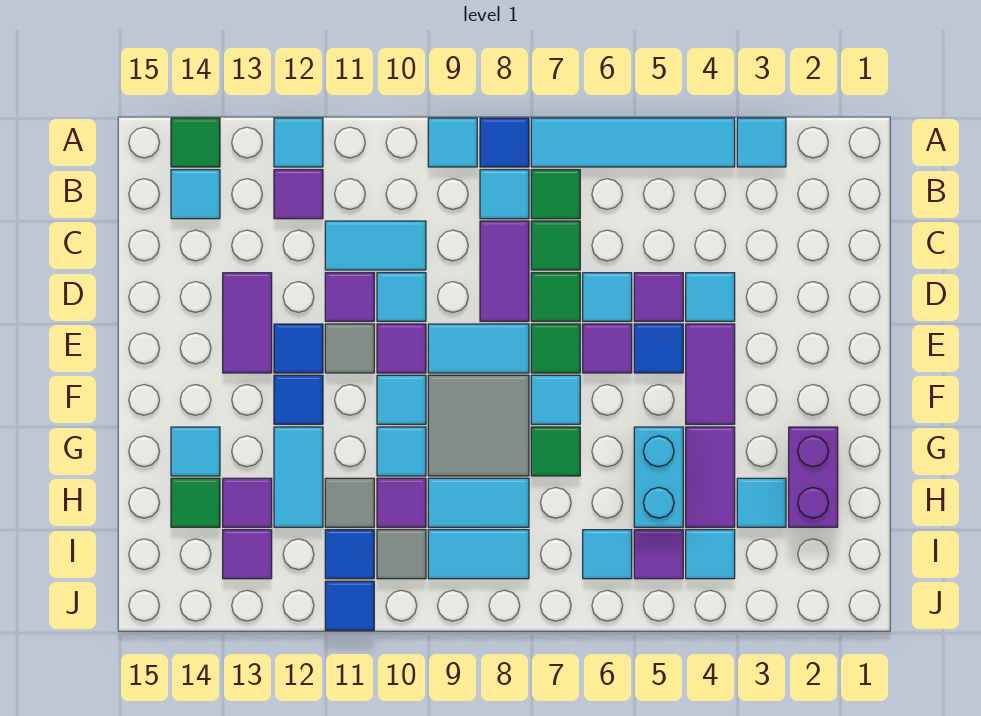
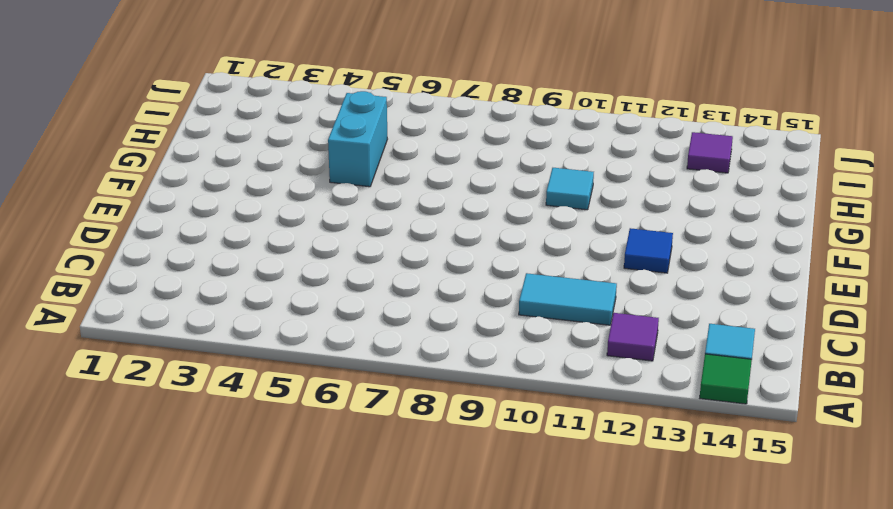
none -> cyan tile A3 level 1
none -> cyan tile A4:A7 level 1
none -> blue tile A8 level 1
none -> cyan tile A9 level 1

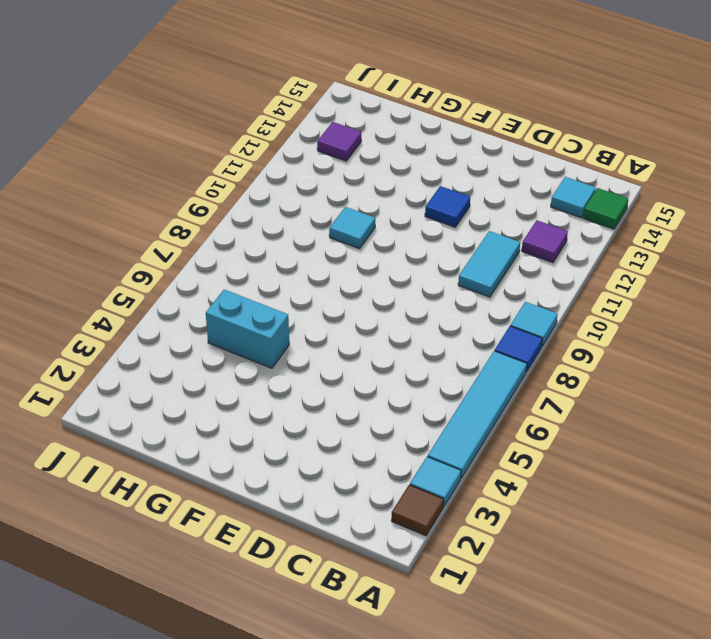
brown tile A2 level 1 -> none
none -> cyan tile A12 level 1
none -> green tile B7 level 1
none -> cyan tile B8 level 1
none -> green tile C7 level 1

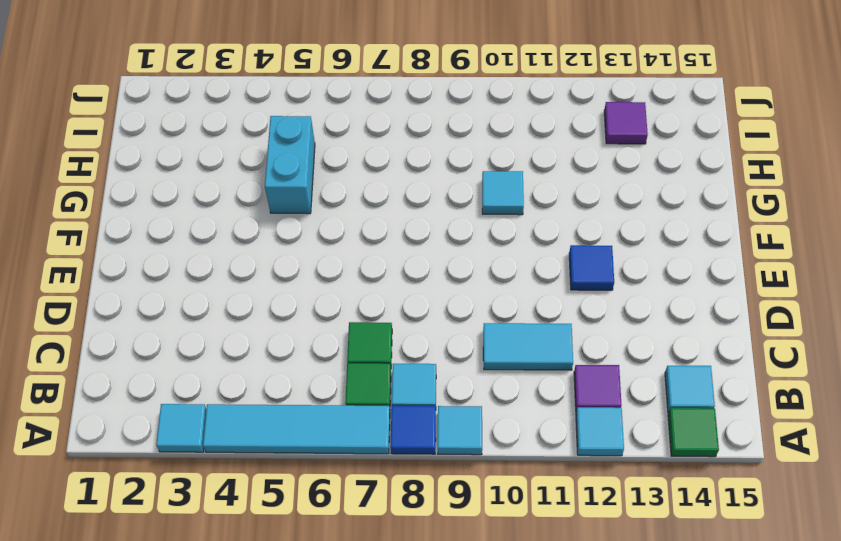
none -> purple tile C8:D8 level 1
none -> cyan tile D4 level 1
none -> purple tile D5 level 1
none -> cyan tile D6 level 1

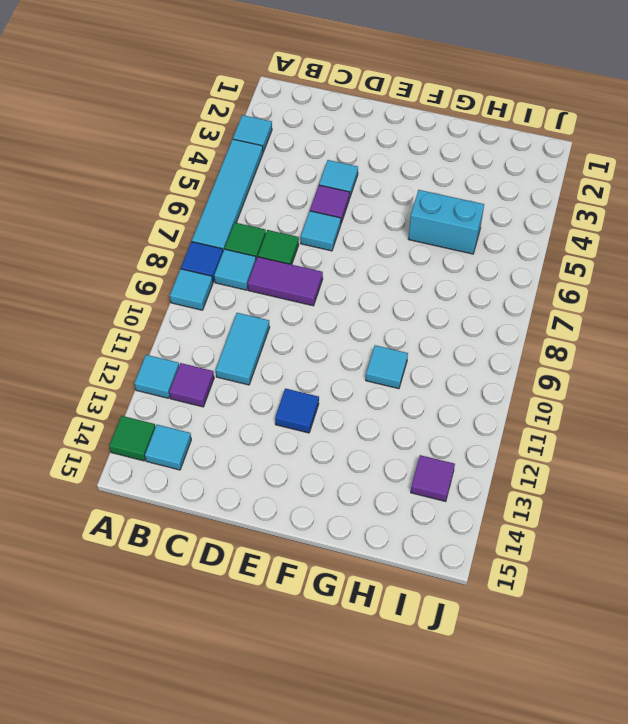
none -> green tile D7 level 1
none -> cyan tile D10 level 1
none -> purple tile D11 level 1
none -> purple tile D13:E13 level 1

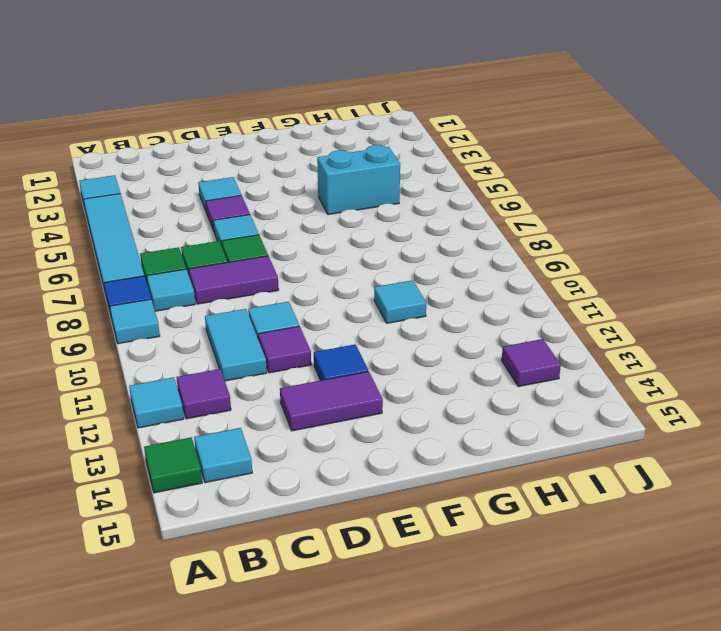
none -> purple tile E4:F4 level 1
none -> blue tile E5 level 1
none -> purple tile E6 level 1
none -> green tile E7 level 1

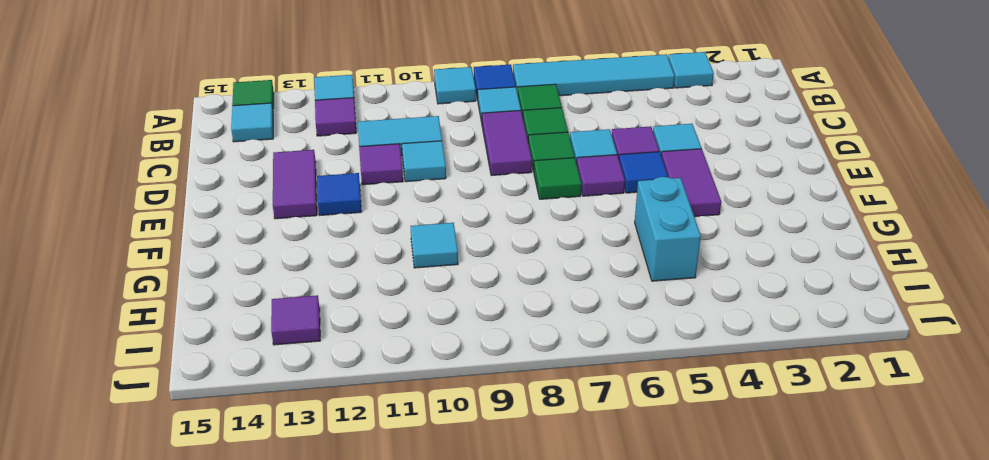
none -> cyan tile E8:E9 level 1
none -> purple tile E10 level 1
none -> grey tile E11 level 1
none -> cyan tile F7 level 1

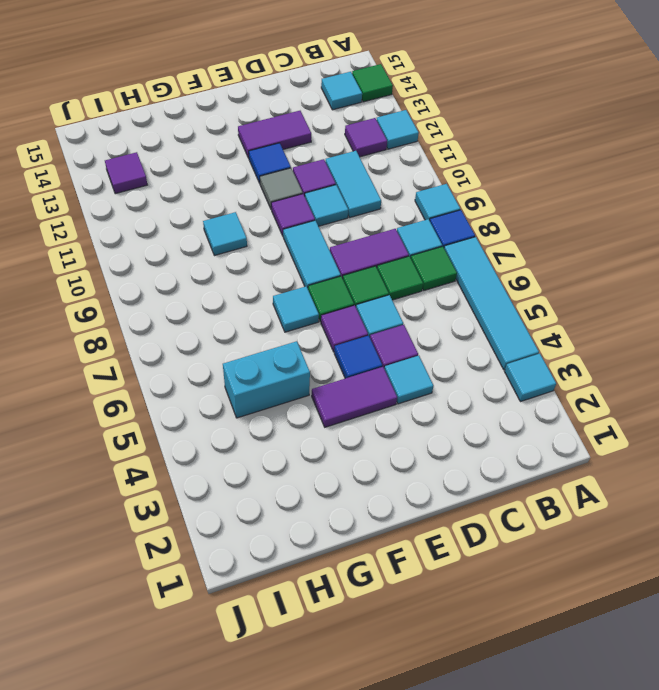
none -> grey tile F8:G9 level 1
none -> cyan tile F10 level 1
none -> blue tile F12 level 1
none -> purple brick G2:H2 level 1

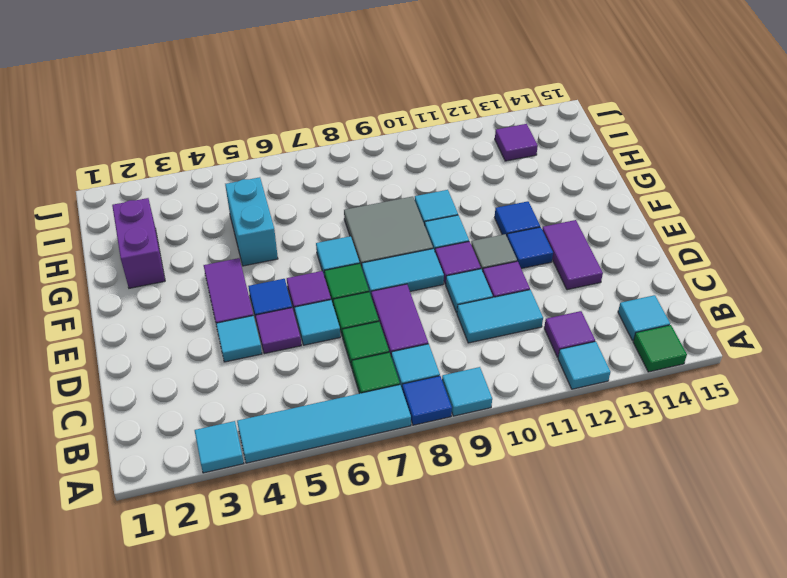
none -> purple tile G4:H4 level 1
none -> green tile G7 level 1
none -> cyan tile G12:H12 level 1
none -> cyan tile G14 level 1

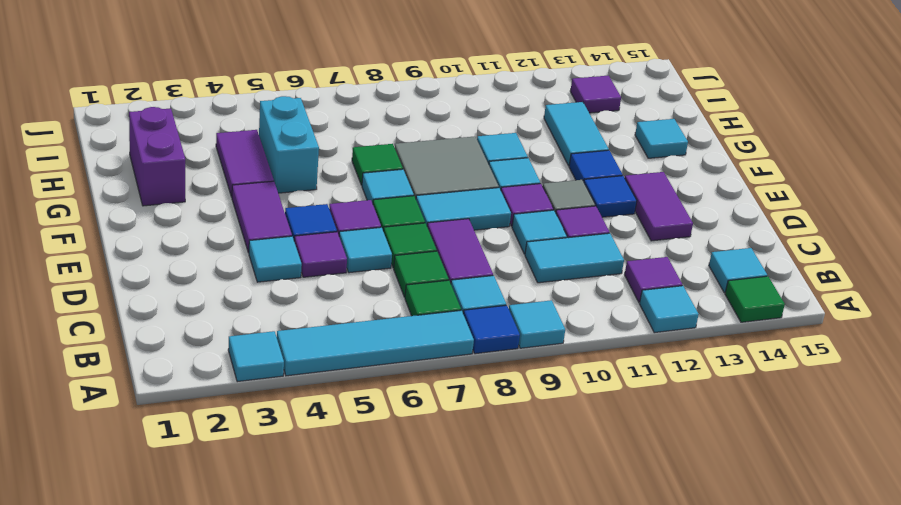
none -> cyan tile H3 level 1
none -> cyan tile H8:H9 level 1
none -> purple tile H10 level 1
none -> grey tile H11 level 1

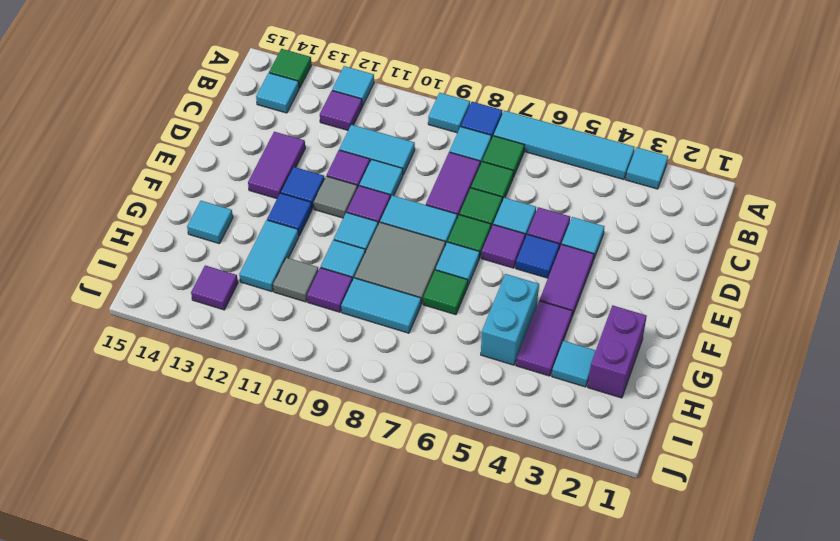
none -> purple tile H13 level 1
none -> green tile H14 level 1
none -> cyan tile I4 level 1
none -> purple tile I5 level 1

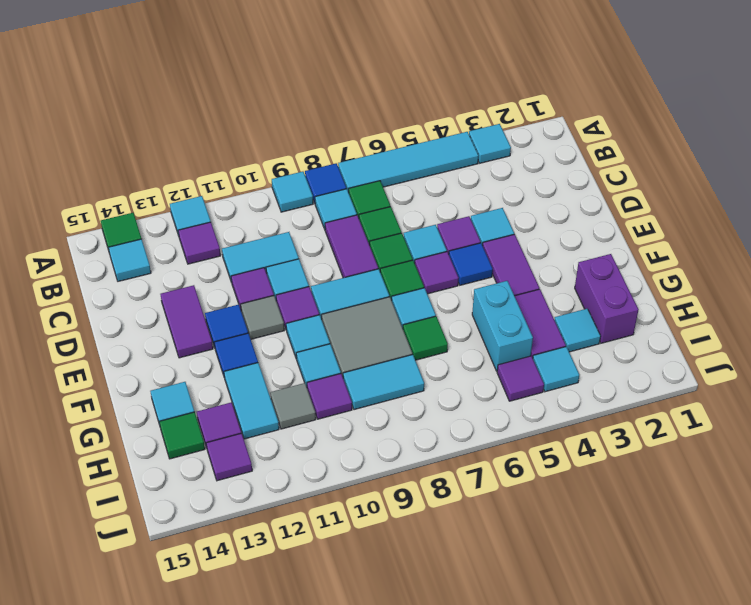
none -> cyan tile I6 level 1
none -> cyan tile I8:I9 level 1
none -> grey tile I10 level 1
none -> blue tile I11 level 1

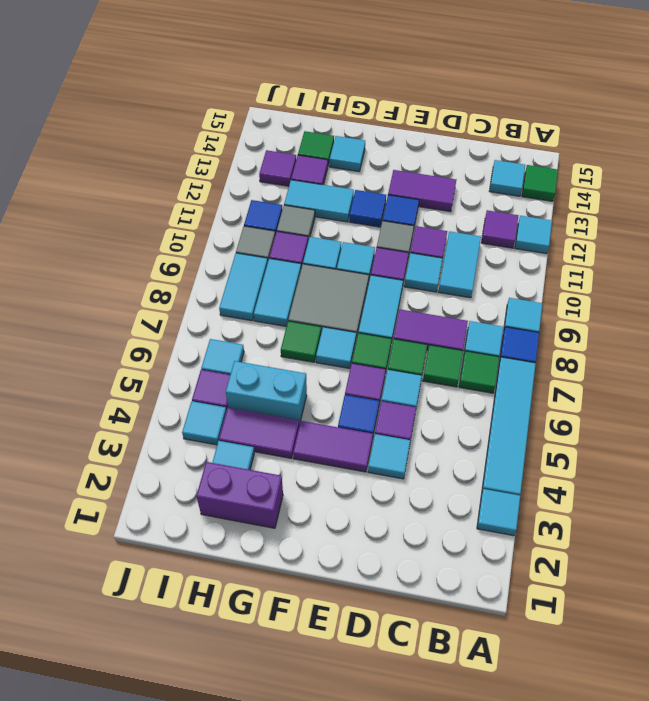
none -> blue tile J11 level 1

